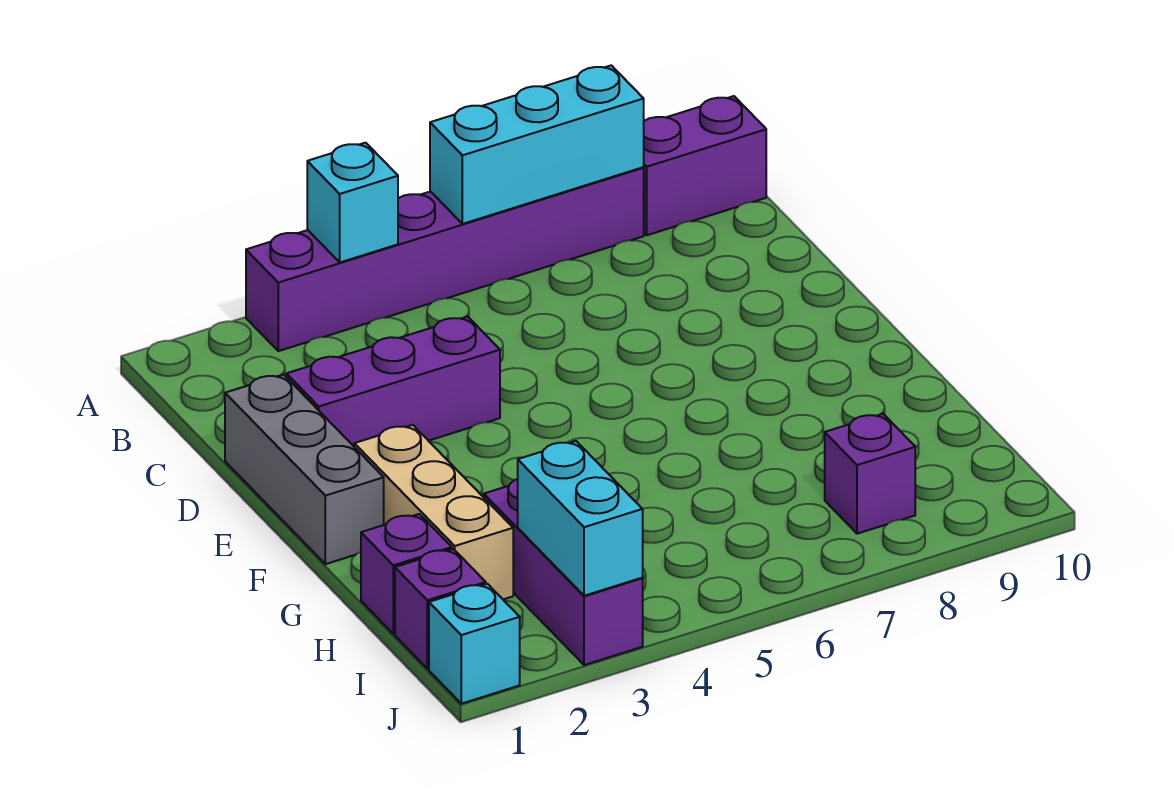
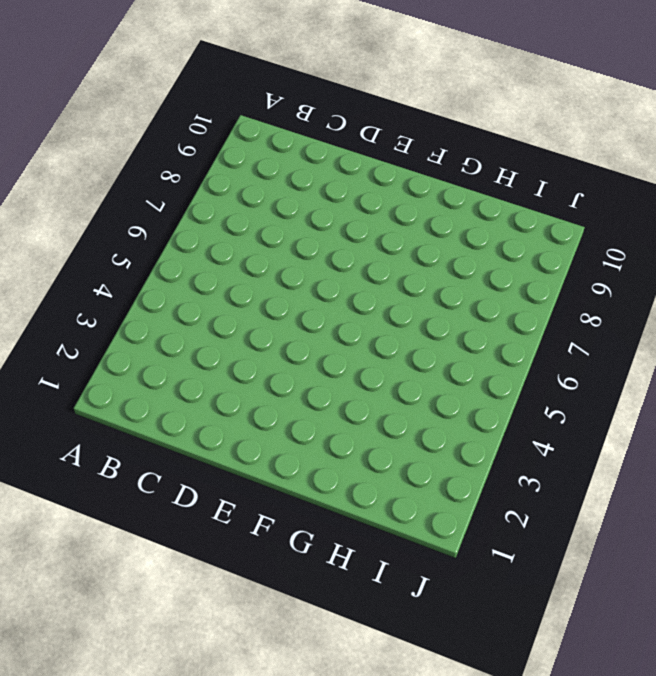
none -> purple brick A3:A8 level 1
none -> purple brick A9:A10 level 1
none -> grey brick D1:F1 level 1

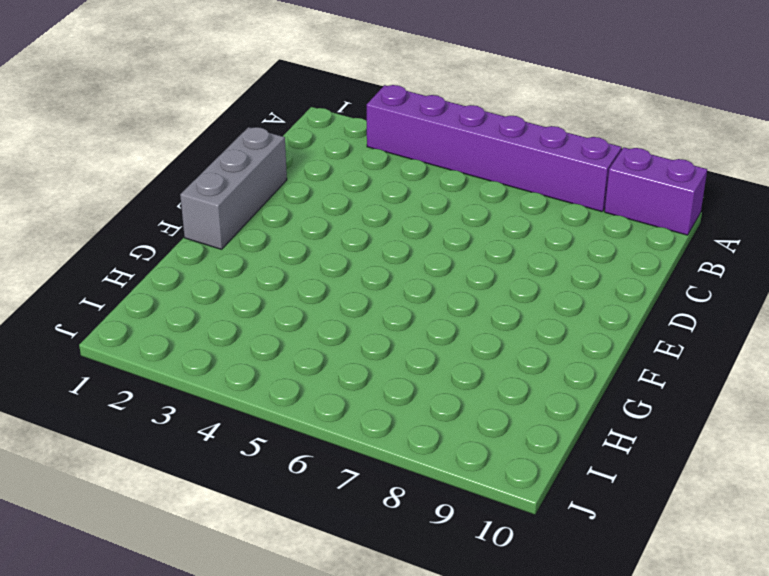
none -> purple brick D2:D4 level 1
none -> tan brick F2:H2 level 1
none -> purple brick H1 level 1

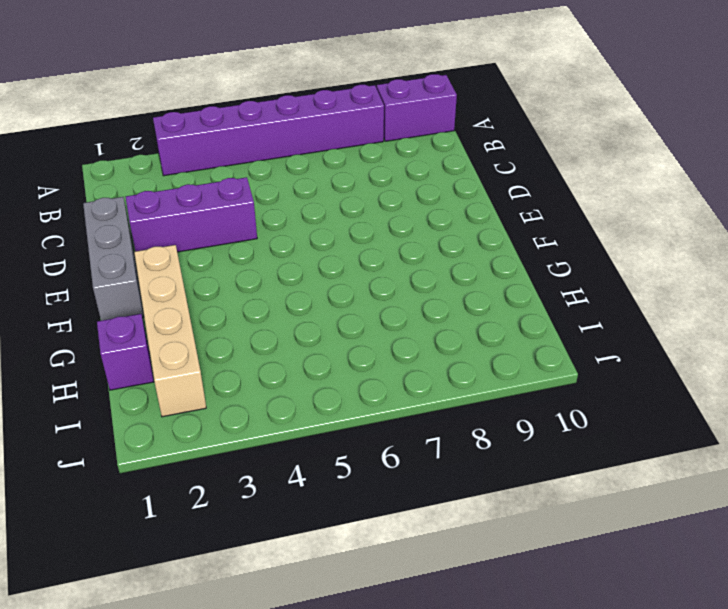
tan brick F2:I2 level 1 -> tan brick F2:H2 level 1
none -> purple brick H3:J3 level 1
none -> purple brick I1 level 1
none -> purple brick I8 level 1

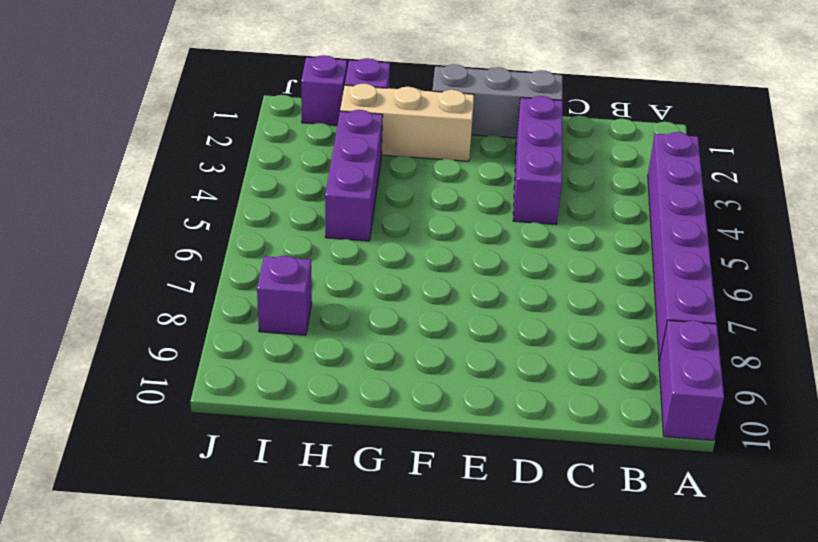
purple brick H3:H5 level 1 -> purple brick H3:J3 level 1
none -> cyan brick J1 level 1
none -> cyan brick A4 level 2
none -> cyan brick A6:A8 level 2

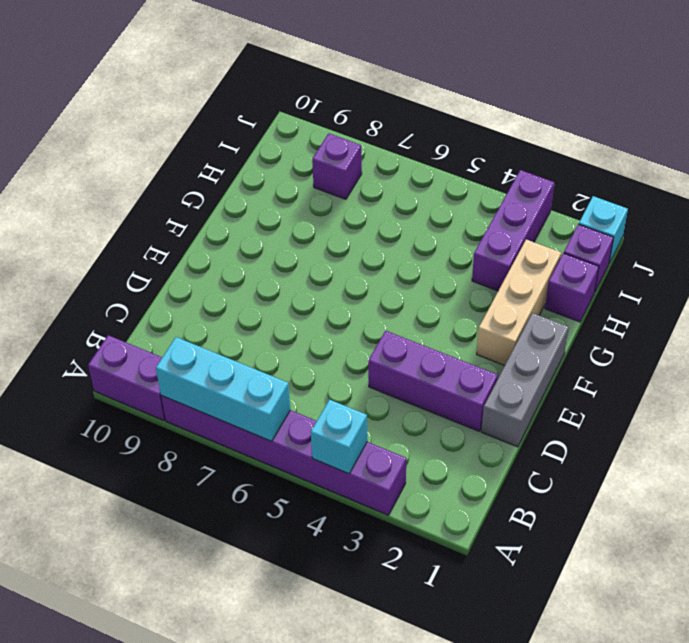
none -> cyan brick I3:J3 level 2

